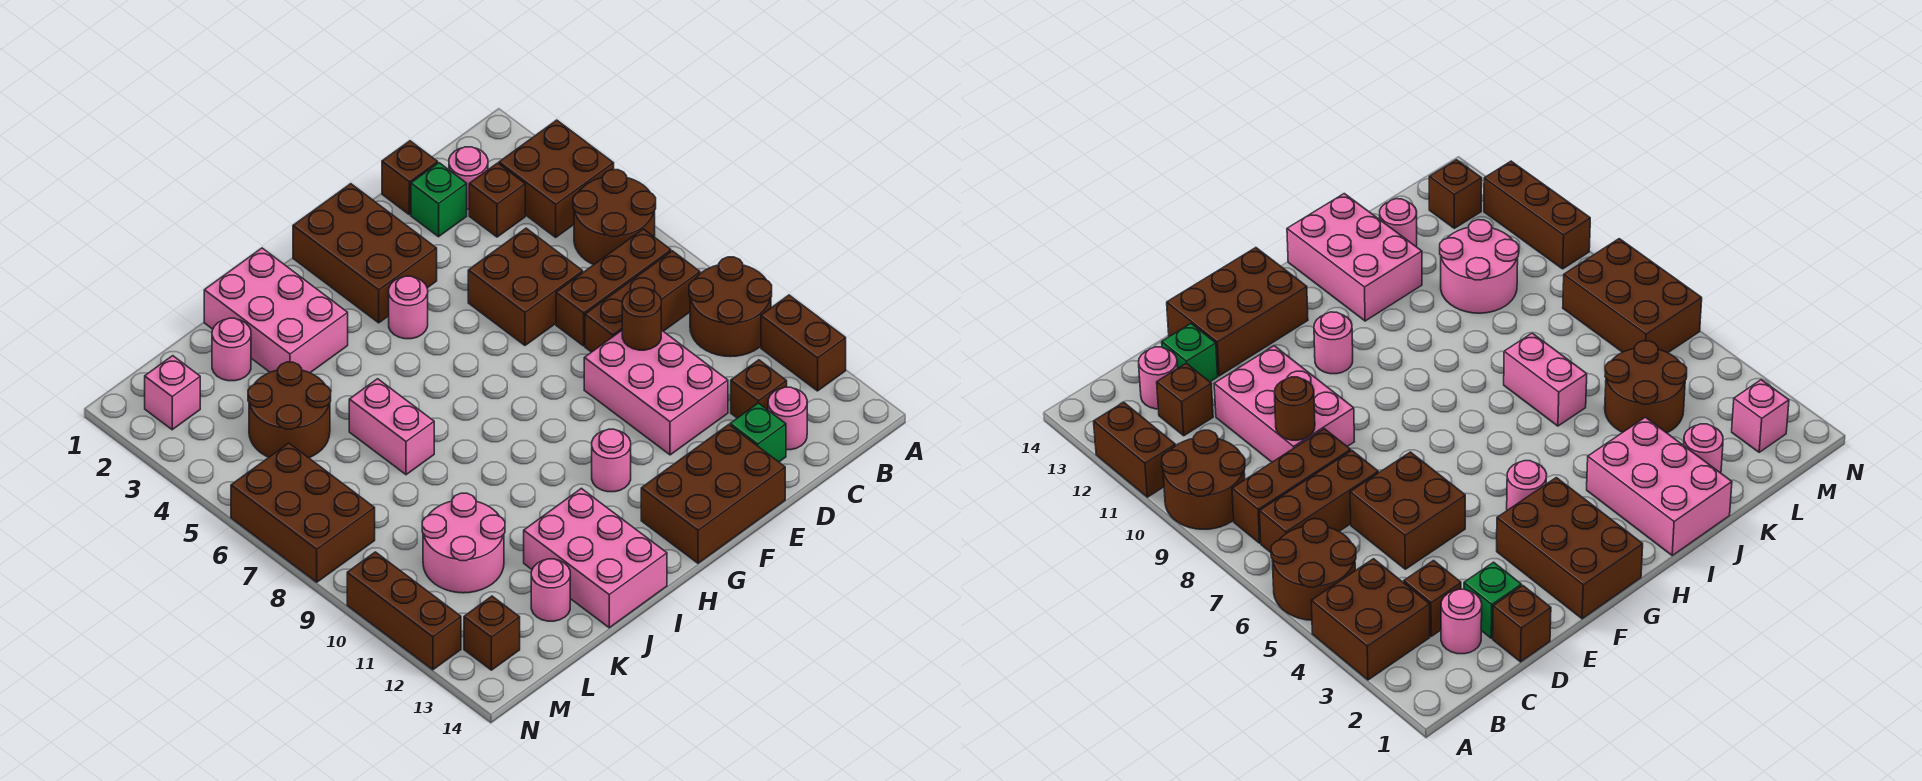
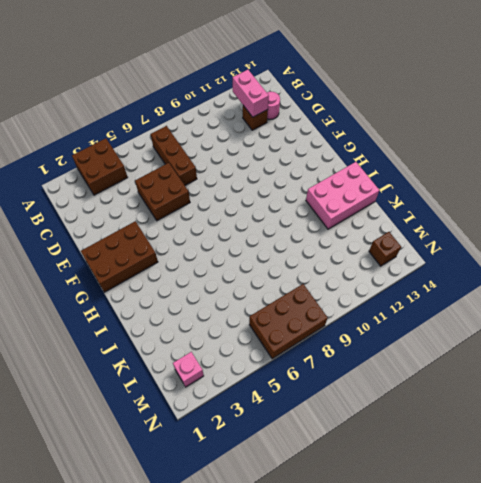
pink brick B12:C12 level 2 -> pink brick J6:J7 level 1
none -> brown round brick A5:B6 level 1
none -> brown round brick A9:B10 level 1
none -> brown brick A11:A12 level 1
none -> brown brick B8:D8 level 1

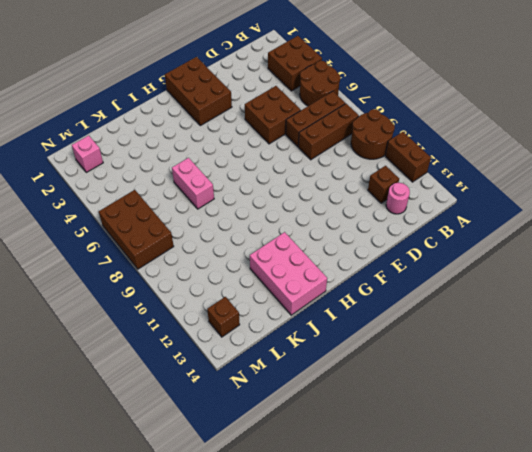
none -> pink round brick C2 level 1
none -> brown brick C3 level 1
none -> brown brick D1 level 1
none -> green brick D2 level 1

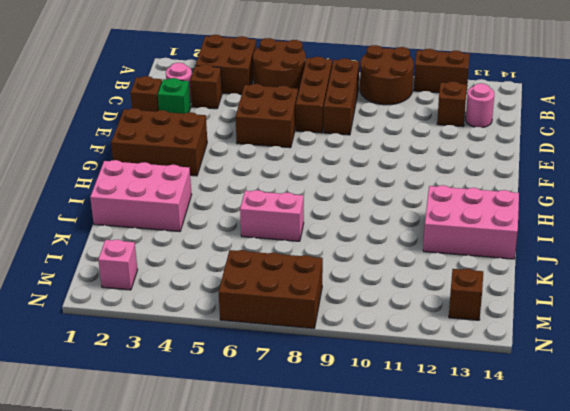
none -> pink brick D9:E11 level 1
none -> green brick D13 level 1
none -> brown brick E13:G14 level 1
none -> pink round brick G4 level 1

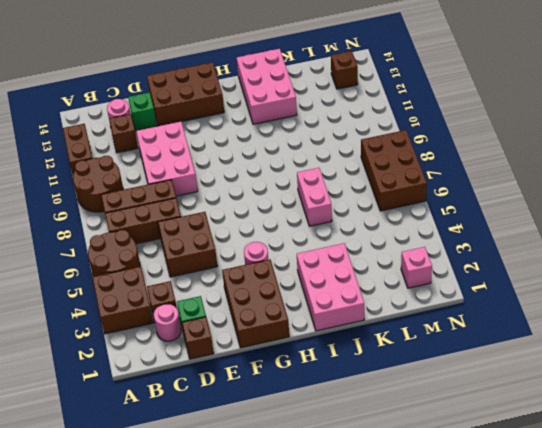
none -> pink round brick G11 level 1
none -> pink round brick K2 level 1
none -> brown round brick K4:L5 level 1
none -> pink round brick K10:L11 level 1

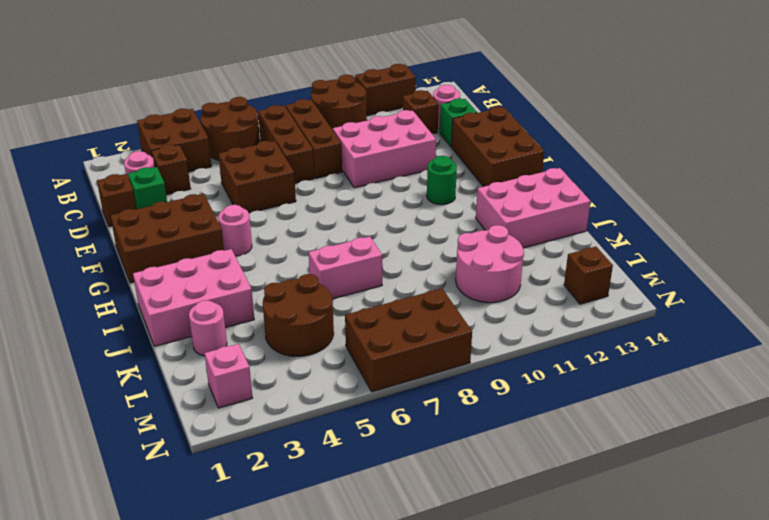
green round brick G11 level 1 -> pink round brick G11 level 1
none -> pink round brick K13 level 1
none -> brown brick N10:N12 level 1
none -> brown round brick D9 level 2

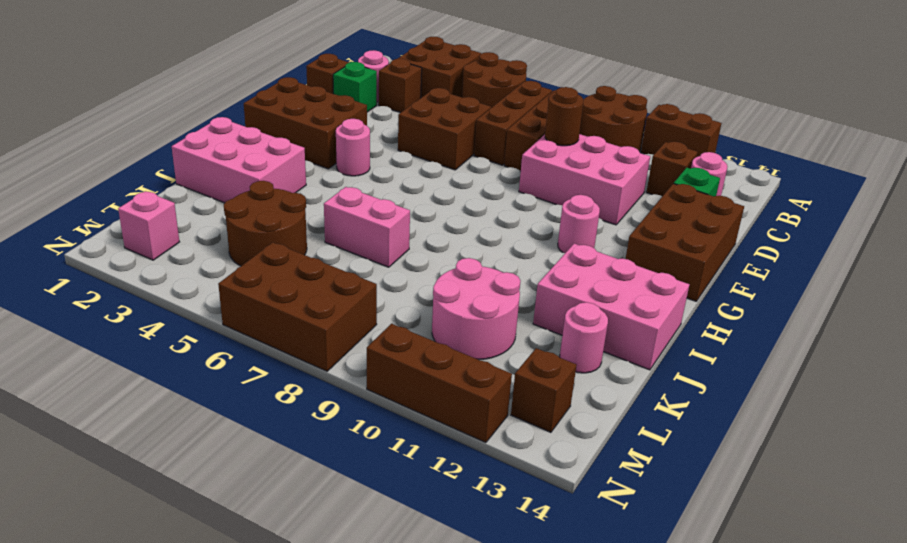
none -> pink round brick K2 level 1

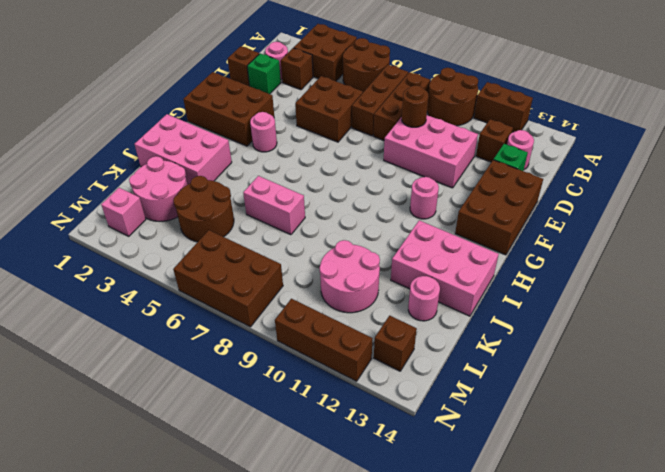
pink round brick K2:L3 level 1 -> pink round brick K2 level 1

